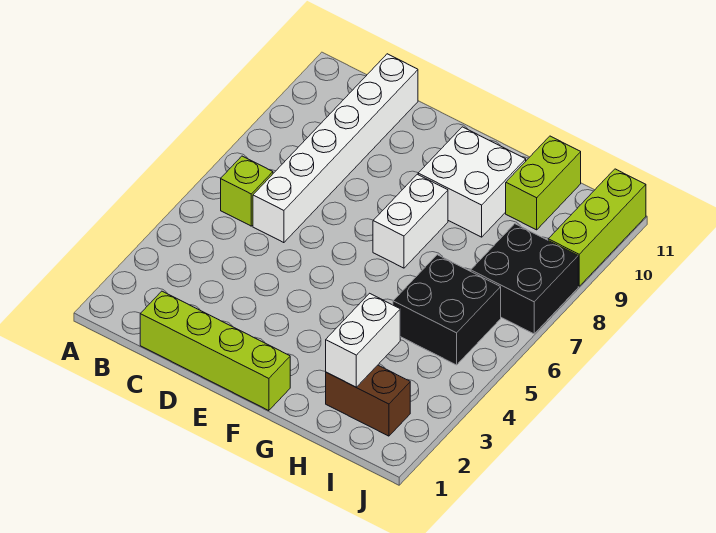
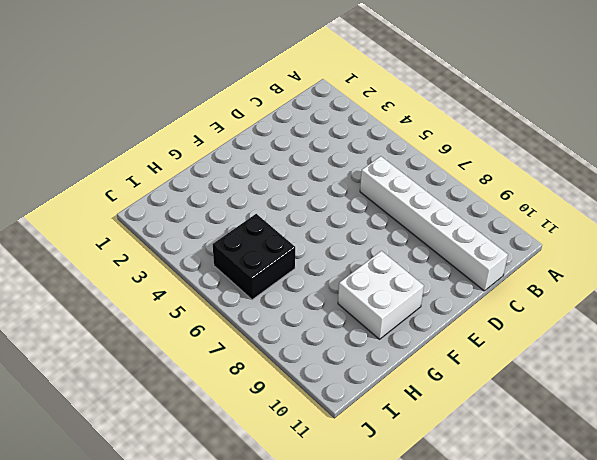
none -> lime brick B6 level 1
none -> lime brick C1:F1 level 1

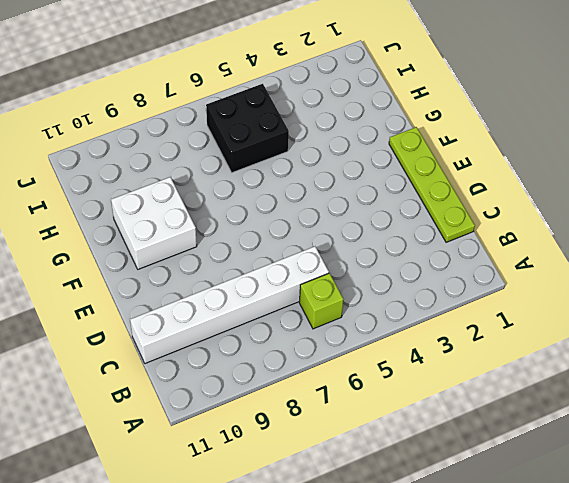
lime plate C1:F1 level 1 -> lime brick C1:F1 level 1
none -> white brick F7:F8 level 1
none -> brown brick H2:I2 level 1

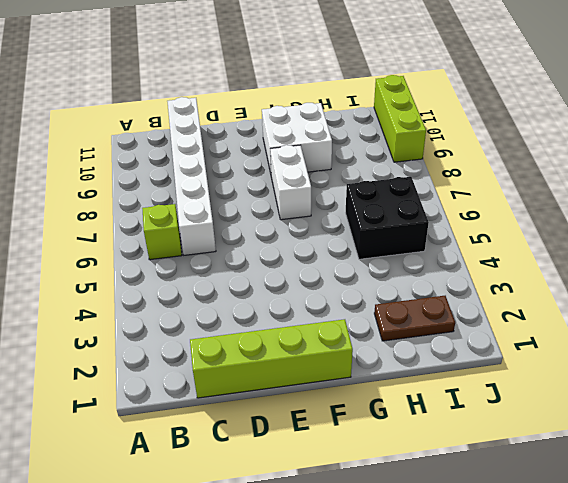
brown plate H2:I2 level 1 -> brown brick H2:I2 level 1
none -> lime brick H10:H11 level 1
none -> black brick I7:J8 level 1

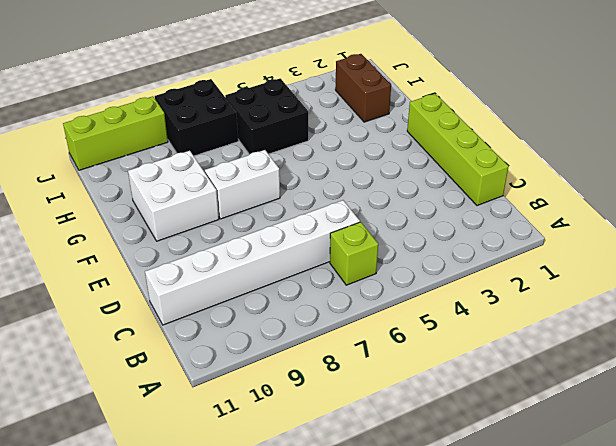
none -> lime brick H10:H11 level 1
none -> white brick H2:H3 level 2

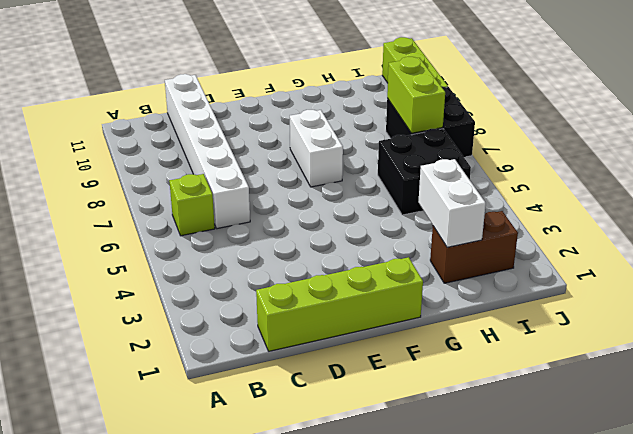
lime brick I7:I8 level 2 -> lime brick H10:H11 level 1
none -> white brick F9:G10 level 1

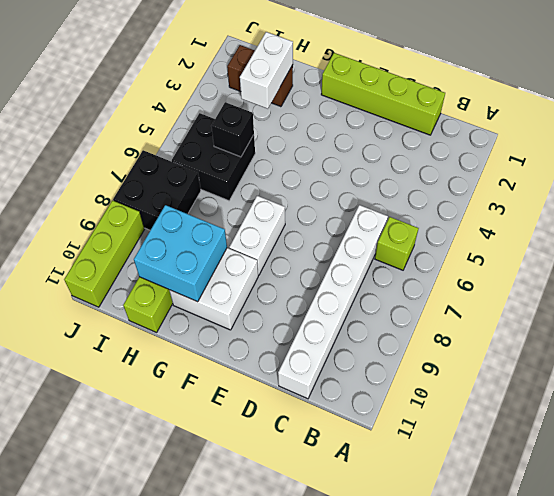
cyan brick G9:H10 level 2 -> none
black brick H5 level 2 -> none

